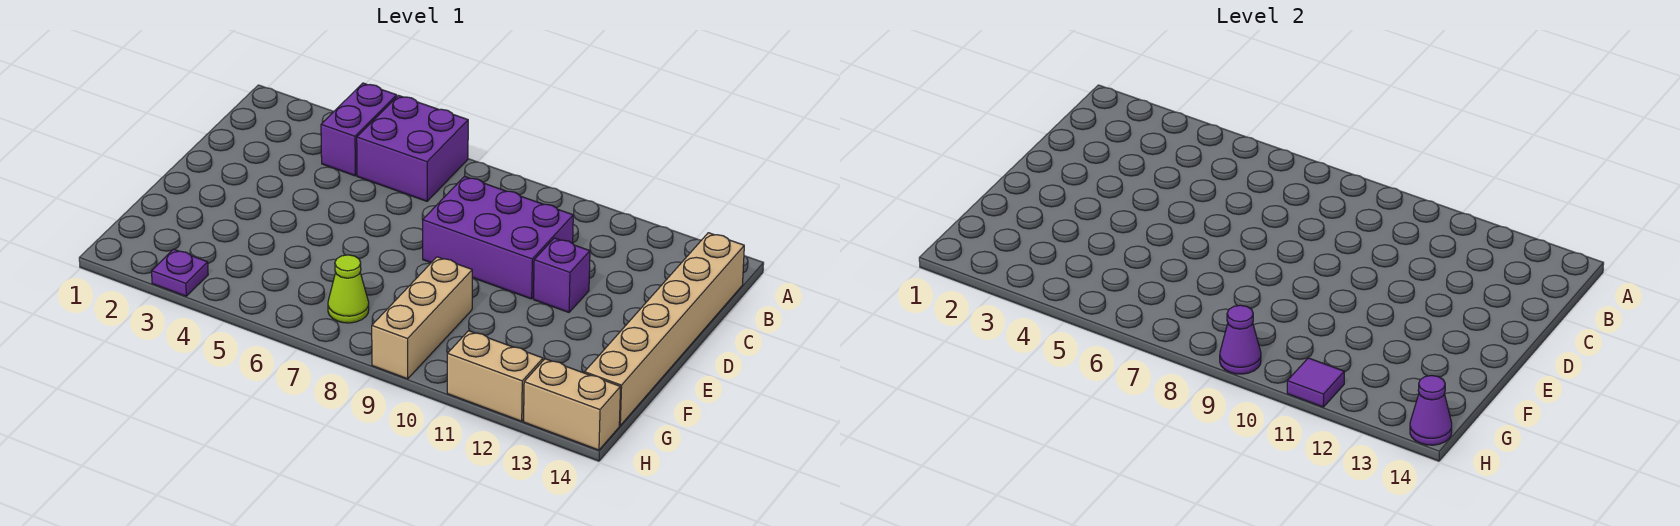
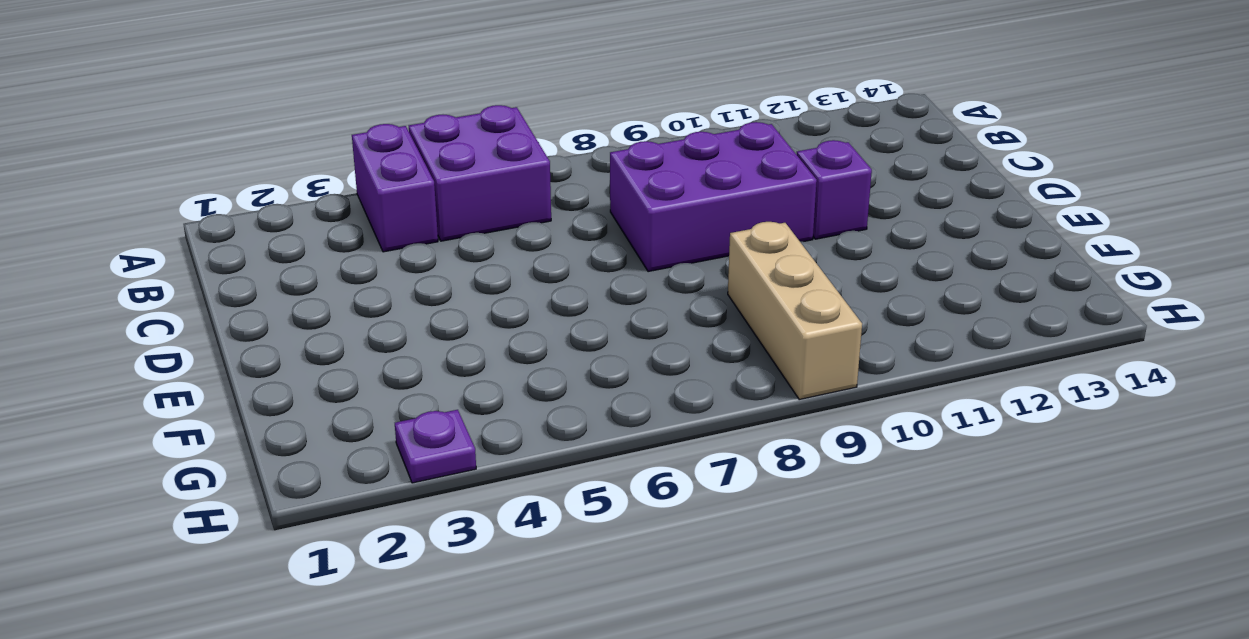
none -> tan brick B14:G14 level 1
none -> lime cone G7 level 1
none -> tan brick H11:H12 level 1

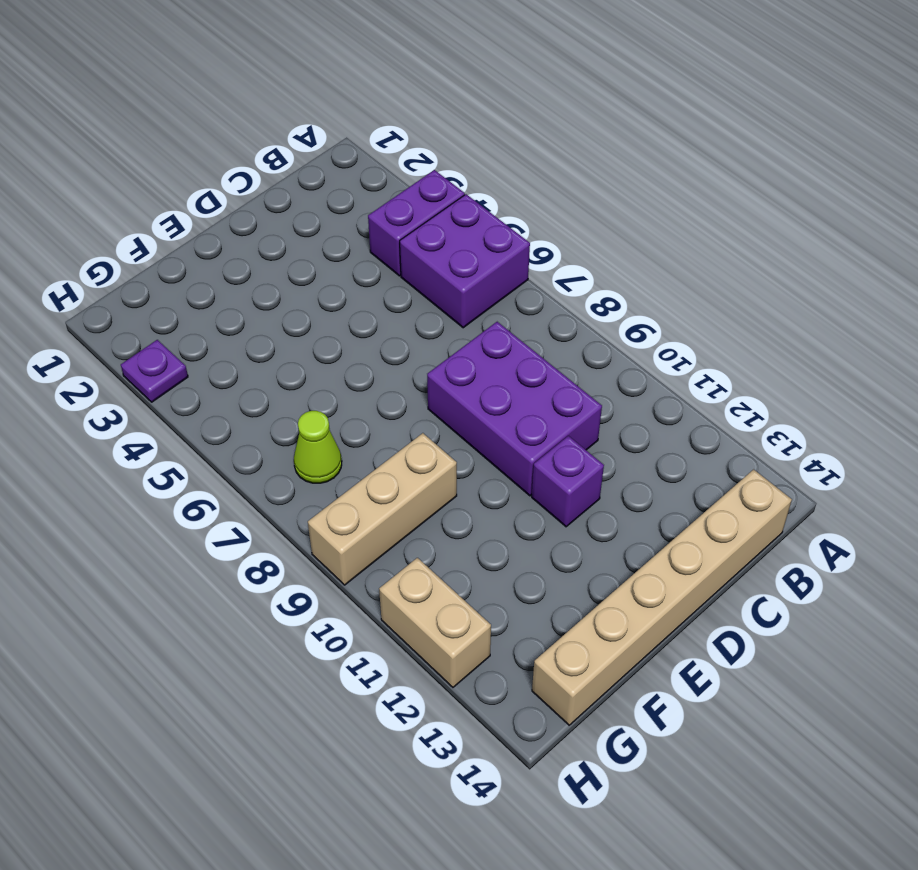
none -> tan brick H13:H14 level 1
none -> purple cone H9 level 2
none -> purple tile H11 level 2

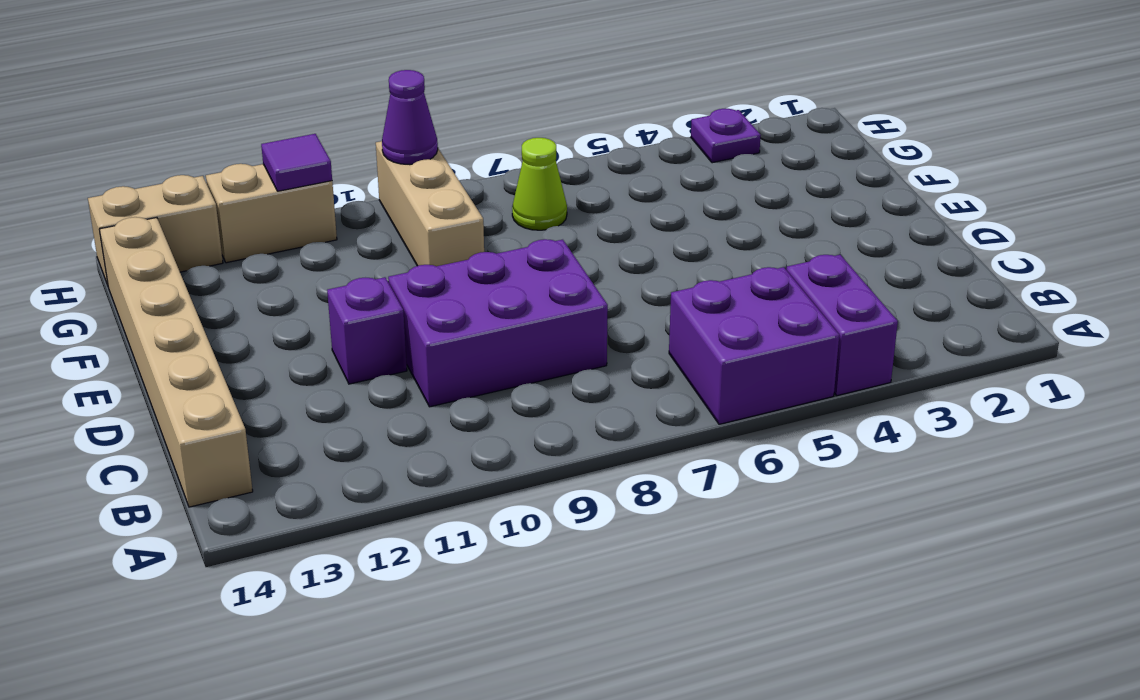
none -> purple cone H14 level 2

